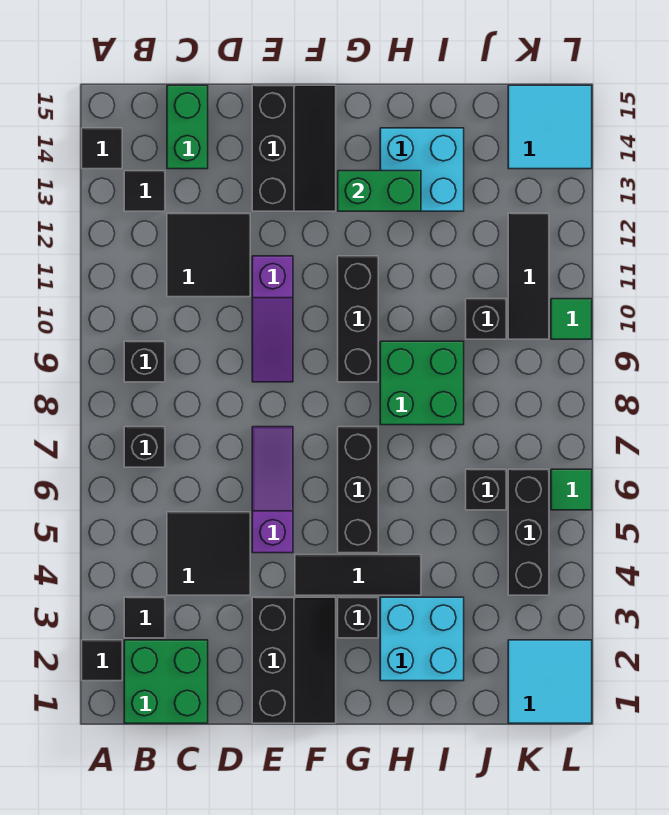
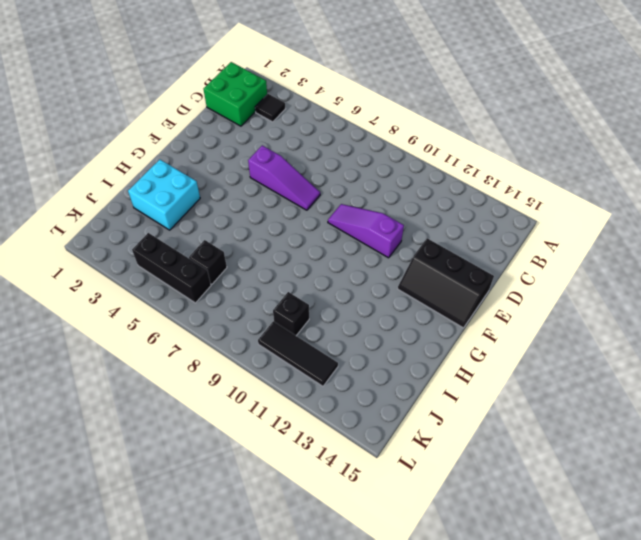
none -> black tile A2 level 1
none -> black tile A14 level 1
none -> black brick B7 level 1
none -> black brick B9 level 1

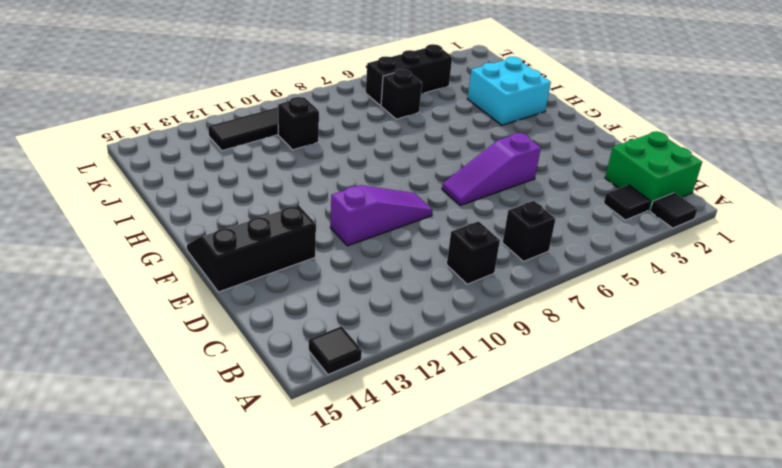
none -> black tile B13 level 1
none -> black tile C4:D5 level 1
none -> black tile C11:D12 level 1
none -> green brick C14:C15 level 1

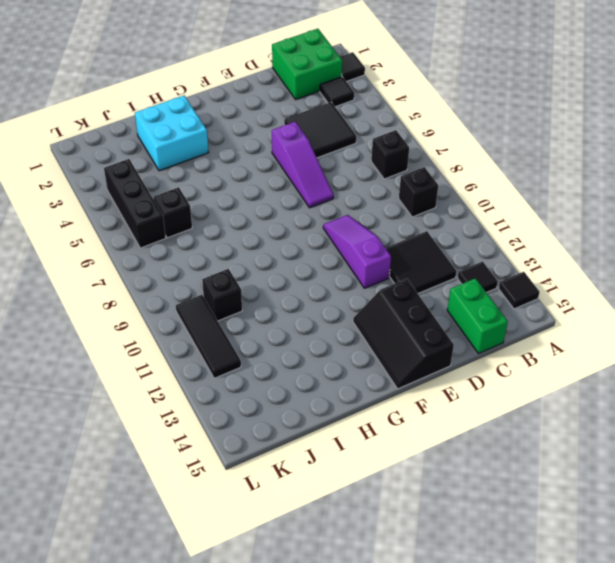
none -> black slope E1:F3 level 1 top E
none -> black tile F4:H4 level 1
none -> black brick G3 level 1
none -> black brick G5:G7 level 1

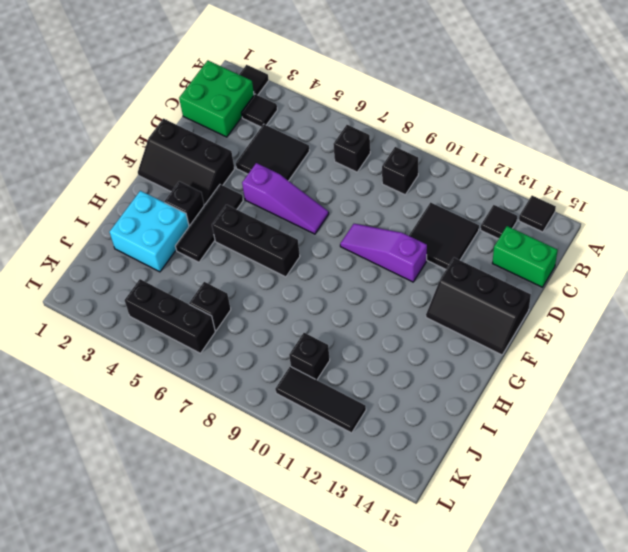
none -> black brick G9:G11 level 1
none -> green brick H8:I9 level 1
none -> cyan brick H13:I14 level 1
none -> cyan tile K1:L2 level 1

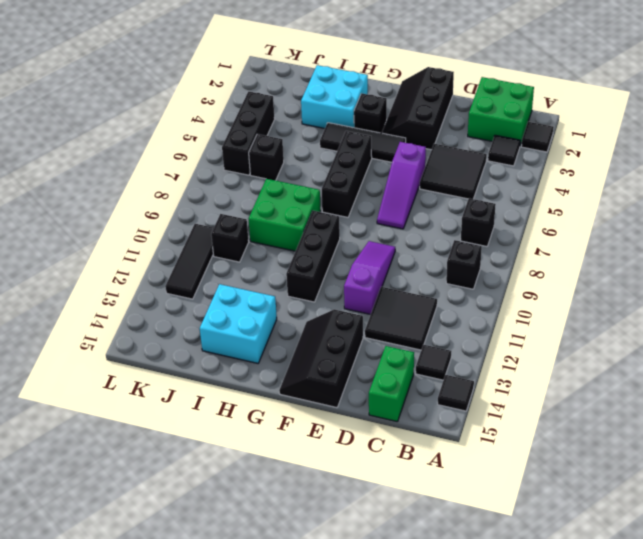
none -> cyan tile K1:L2 level 1
none -> cyan tile K14:L15 level 1
none -> green tile L6 level 1
none -> green tile L10 level 1

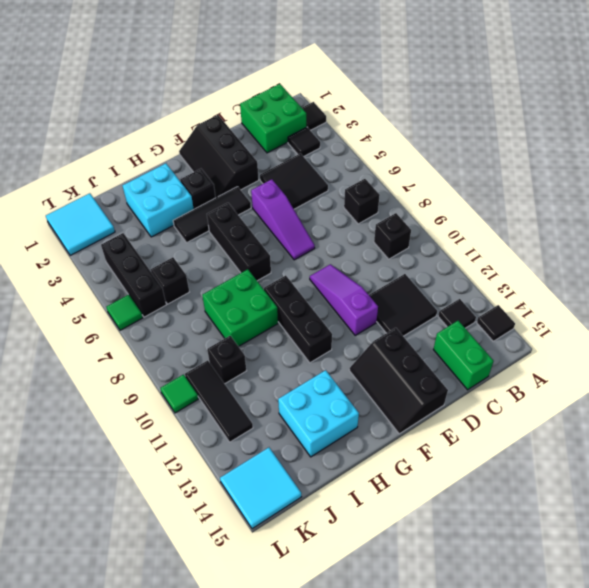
none -> green brick G13:H13 level 2

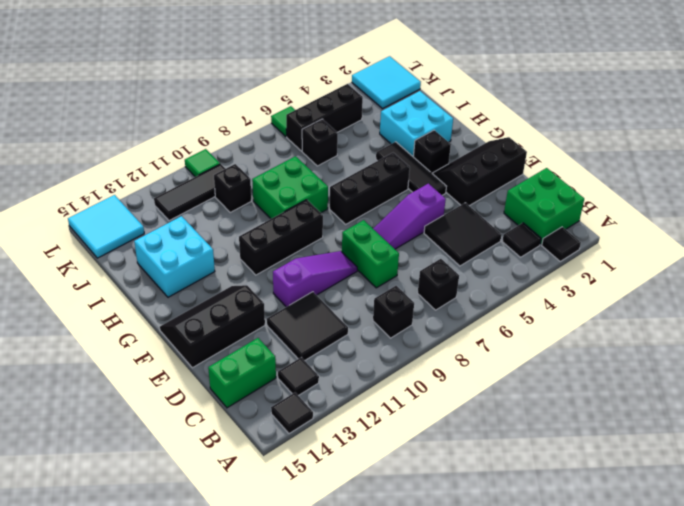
green brick D8:E8 level 1 -> green brick G13:H13 level 2

